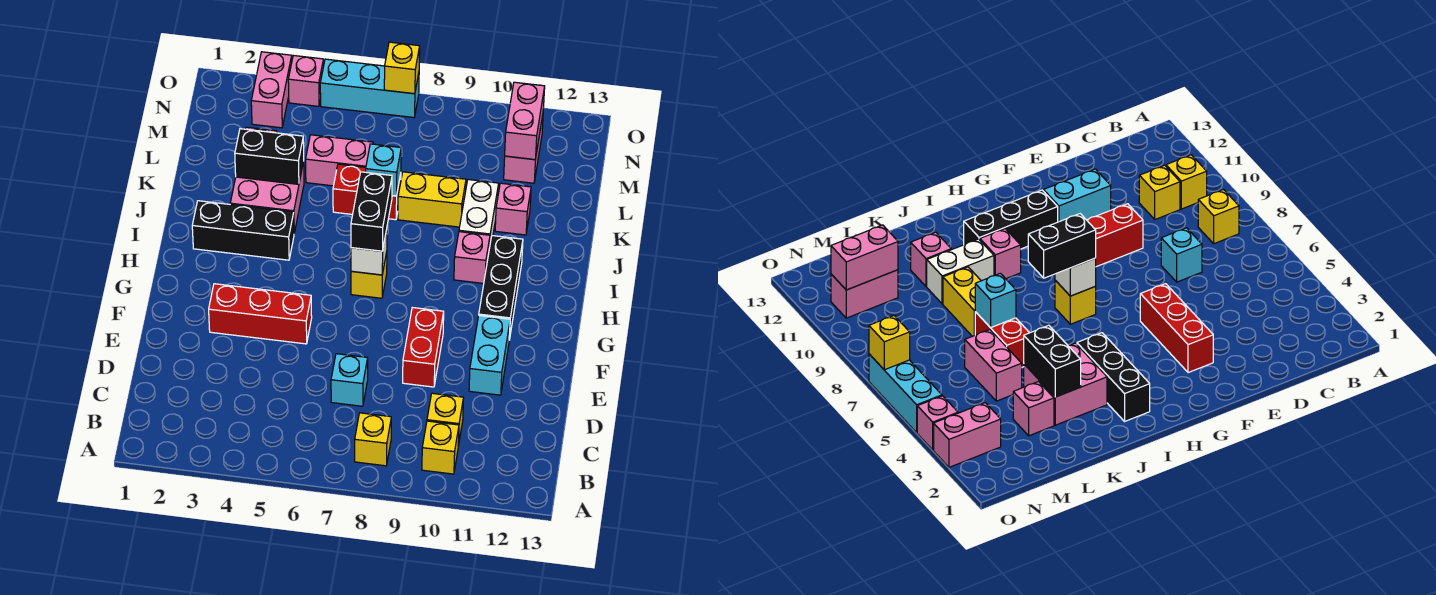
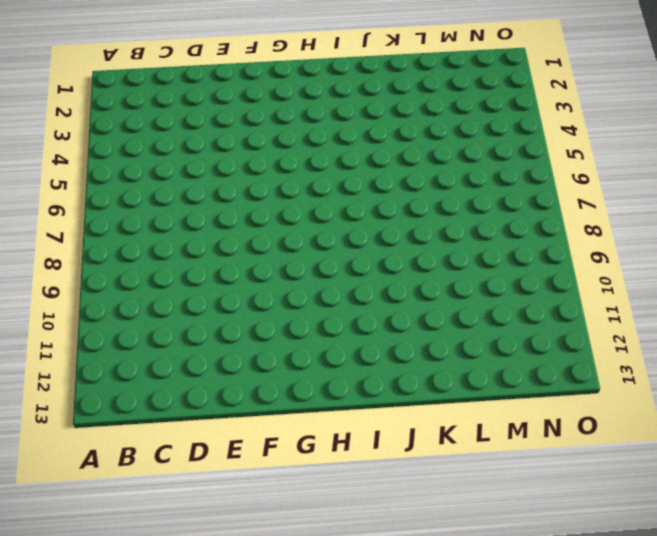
none -> yellow brick B8 level 1
none -> yellow brick B10 level 1
none -> yellow brick C10 level 1

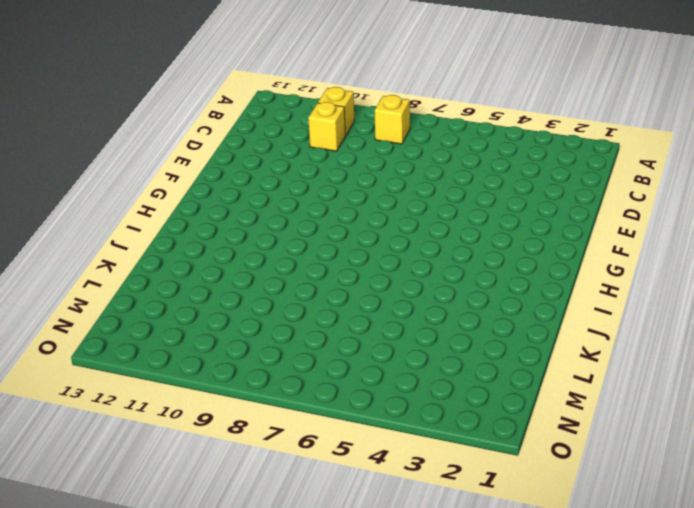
none -> cyan brick D7 level 1
none -> red brick E9:F9 level 1
none -> cyan brick E11:F11 level 1

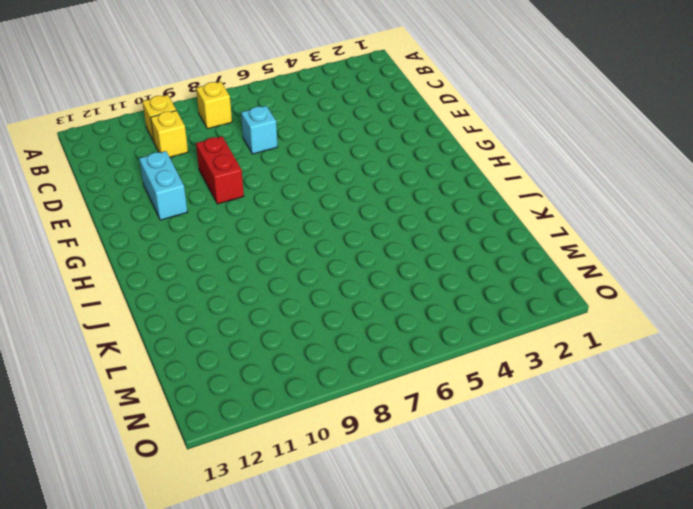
none -> red brick F3:F5 level 1
none -> black brick G11:I11 level 1
none -> yellow brick H7 level 1

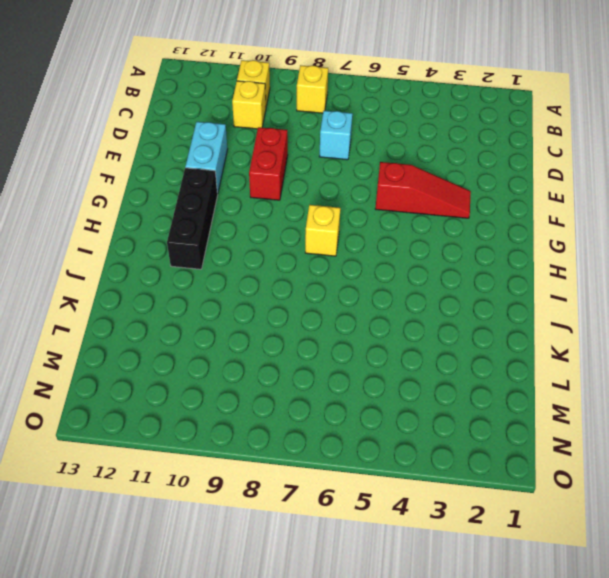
red slope F3:F5 level 1 top 5 -> red brick F3:F5 level 1
none -> black brick I2:I4 level 1
none -> pink brick I10 level 1
none -> pink brick J3:K4 level 1

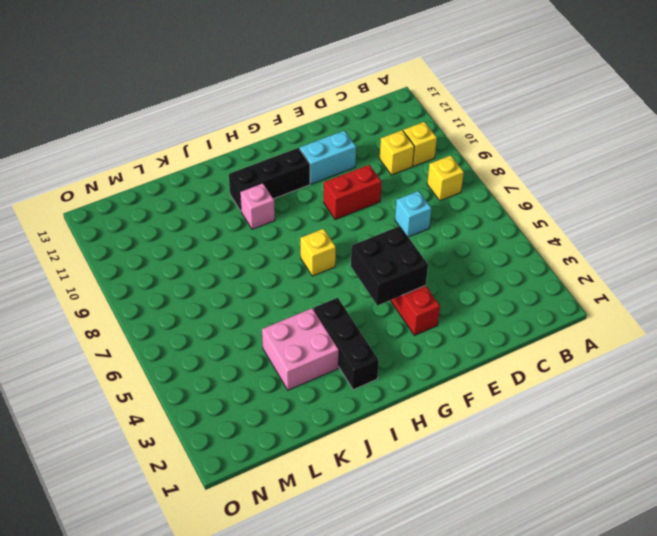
black brick F4:G5 level 2 -> none
none -> white brick J10:K10 level 1
none -> red brick K6:K7 level 1
none -> yellow brick K8:K9 level 1

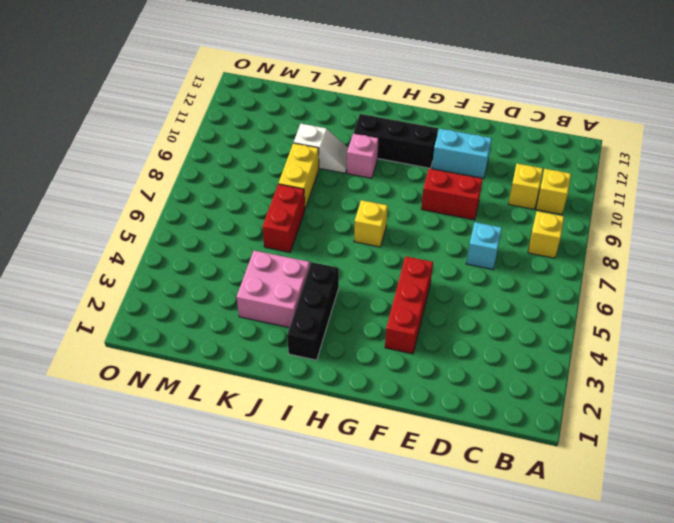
white slope J10:K10 level 1 top K -> white brick J10:K10 level 1
none -> pink brick K11 level 1
none -> pink brick L3 level 1
none -> pink brick L5:L6 level 1

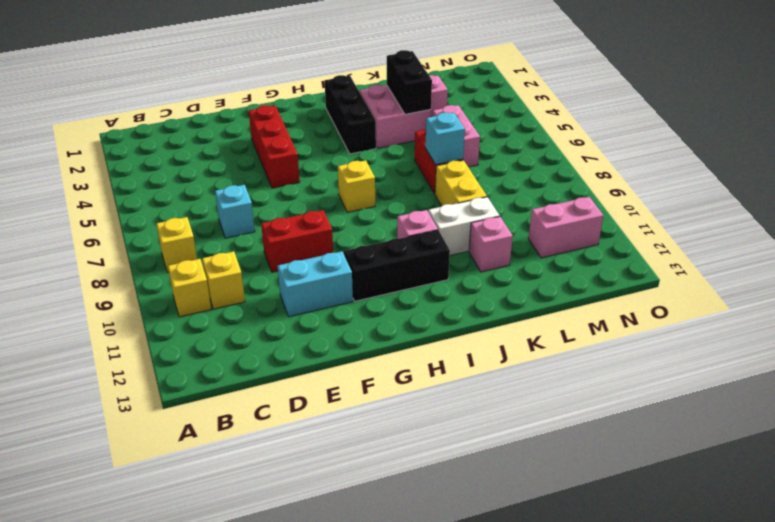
none -> pink brick N3:O3 level 1
none -> pink brick O4 level 1
none -> cyan brick O5:O7 level 1

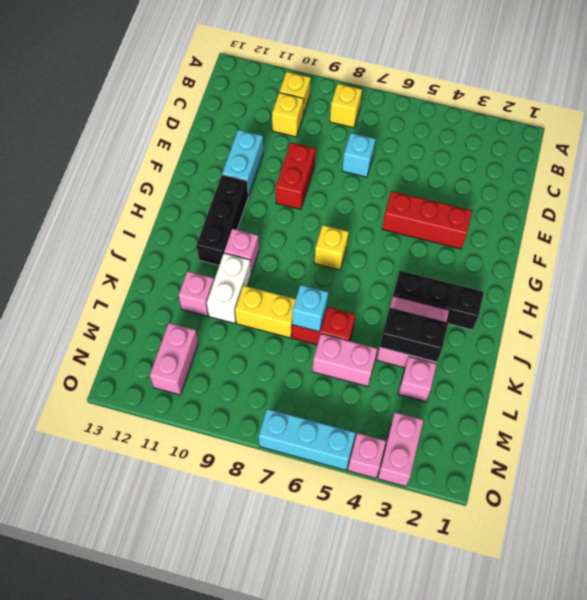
none -> white brick H7 level 2
none -> pink brick M11:N11 level 2
none -> yellow brick O7 level 2

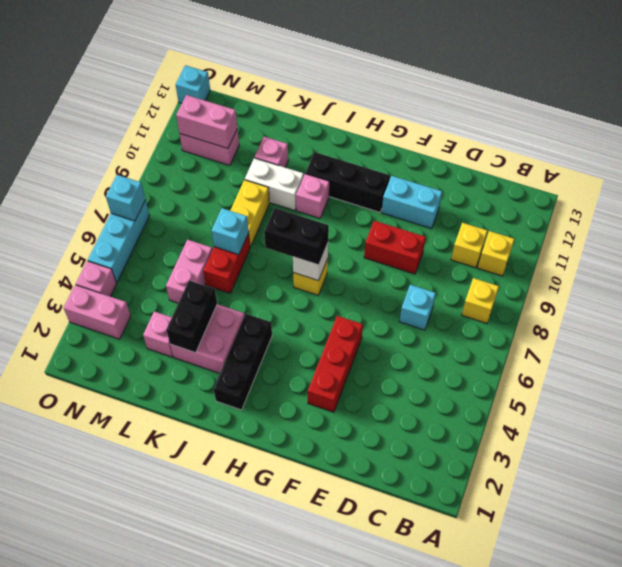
cyan brick O7 level 2 -> yellow brick O7 level 2
cyan brick O13 level 1 -> none

